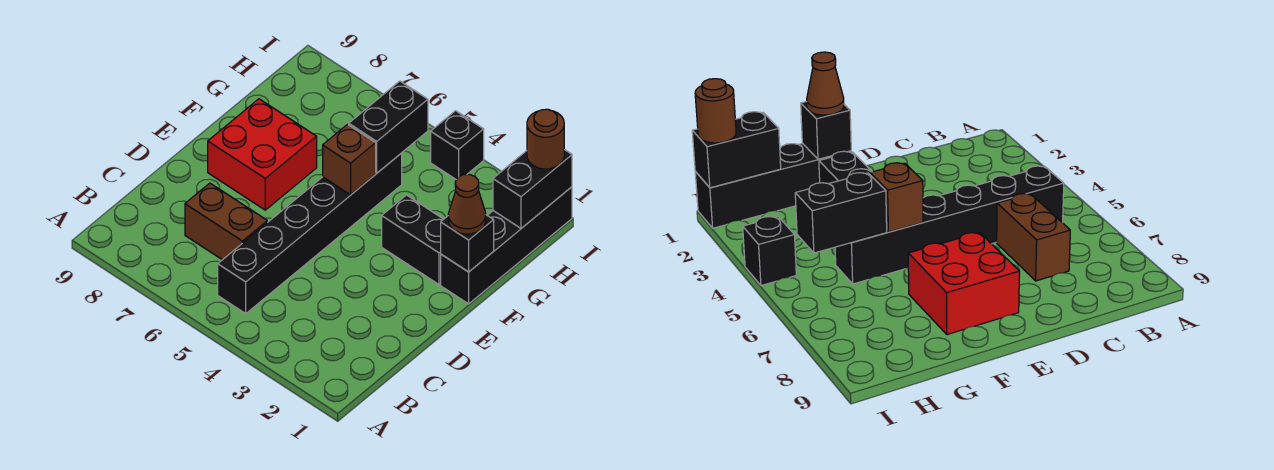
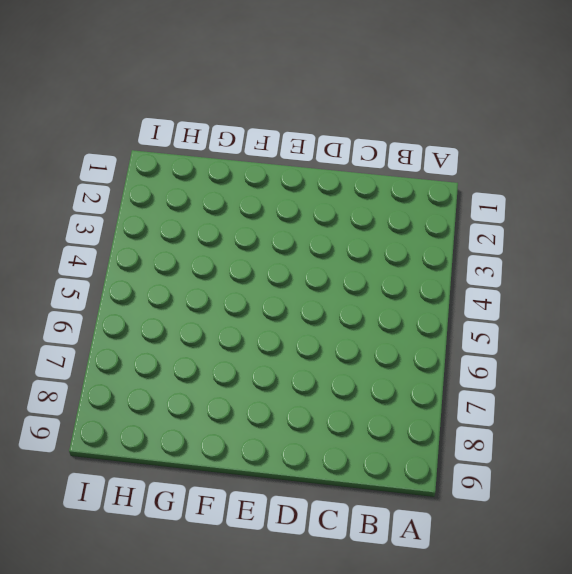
none -> black brick B5:G5 level 1
none -> brown brick C6:C7 level 1
none -> red brick E7:F8 level 1

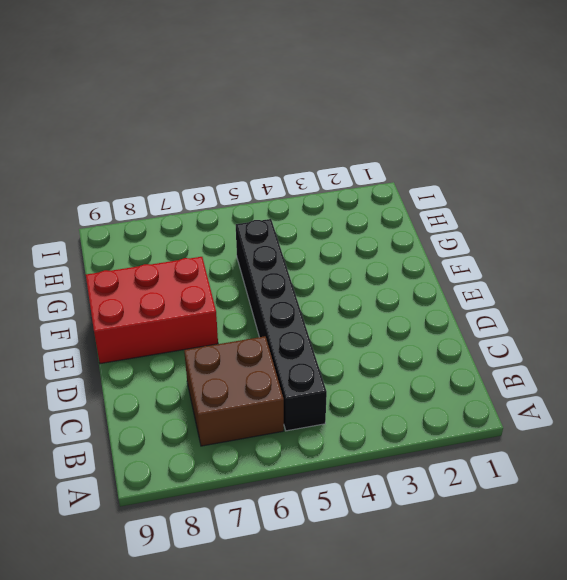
brown brick B6:C7 level 1 -> brown brick C6:C7 level 1
red brick E7:F9 level 1 -> red brick E7:F8 level 1
none -> black brick F1:I1 level 1
none -> black brick F2:F3 level 1
none -> black brick I4 level 1

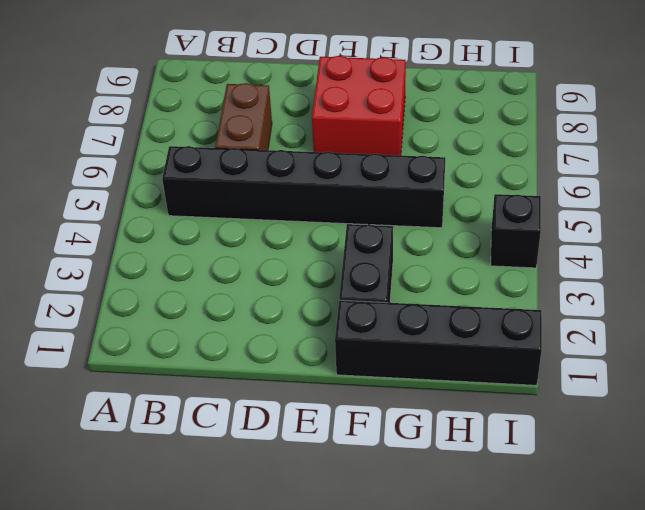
none -> black brick F1 level 2
none -> brown brick F5 level 2
none -> black brick G5:H5 level 2

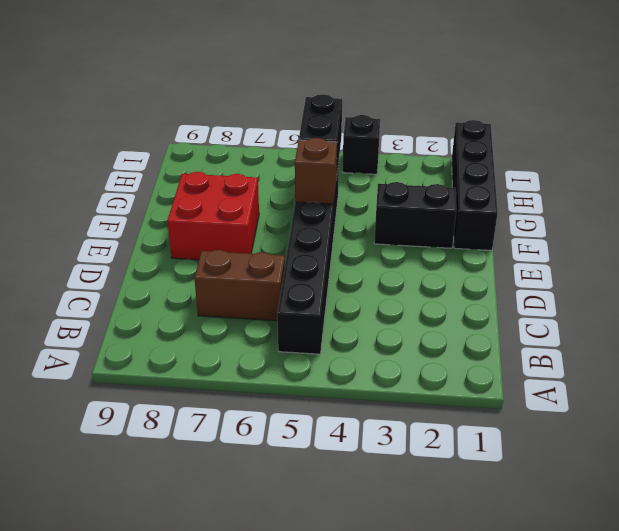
none -> black brick F1 level 2
none -> black brick H1:I1 level 2
none -> brown cone F1 level 3

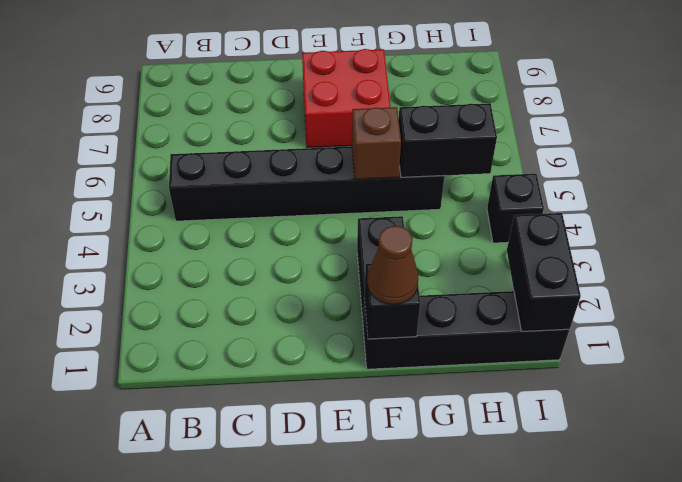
black brick I1:I2 level 2 -> black brick H1:I1 level 2
none -> brown brick C6:C7 level 1
none -> brown round brick I1 level 3

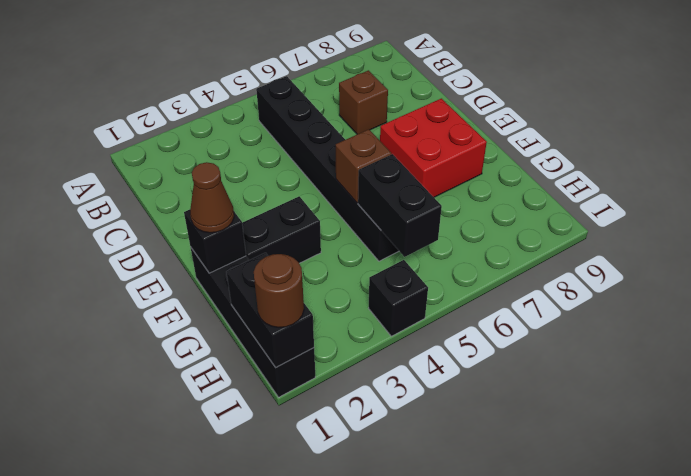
brown brick C7 level 1 -> brown brick C6:C7 level 1

